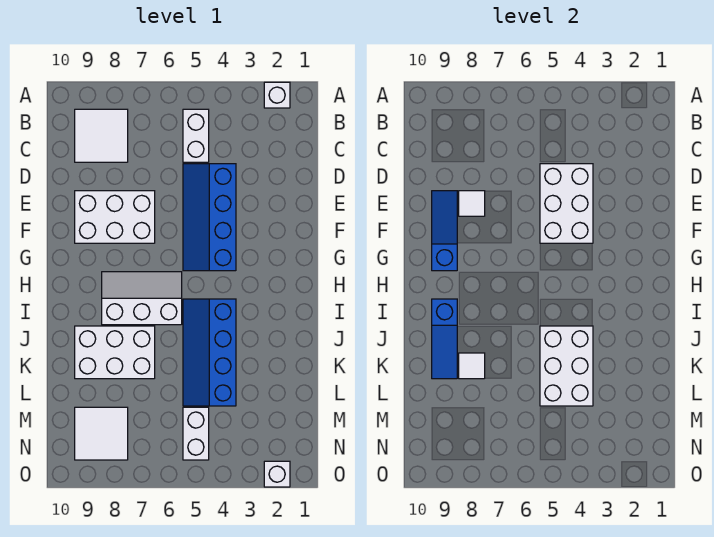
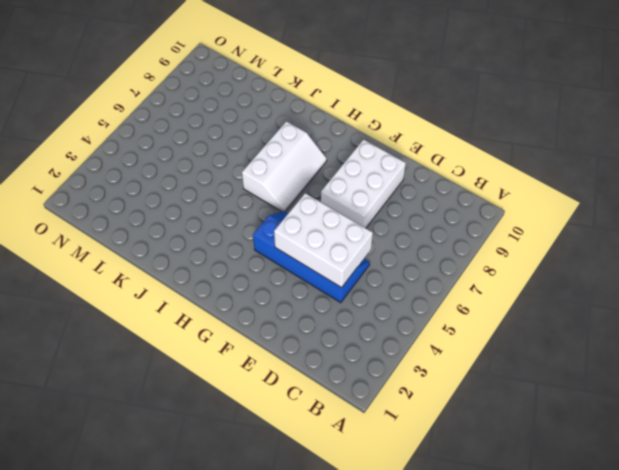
none -> white brick A2 level 1
none -> white brick B5:C5 level 1
none -> white tile B8:C9 level 1

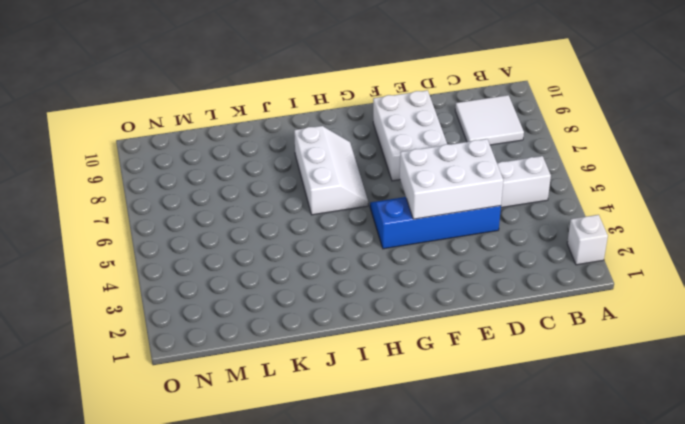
none -> blue slope I4:L5 level 1 top 4
none -> white brick J7:K9 level 1
none -> white brick M5:N5 level 1

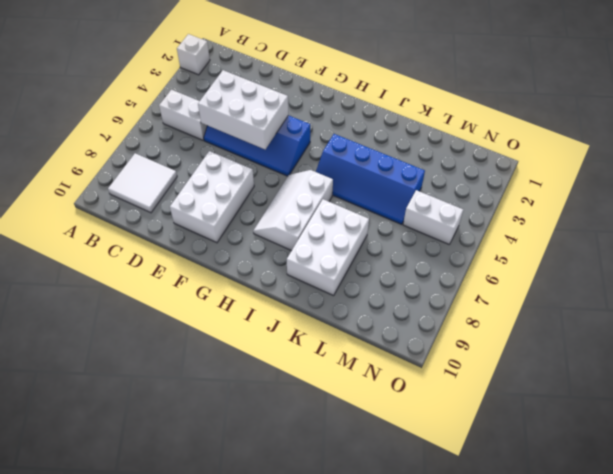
none -> white tile M8:N9 level 1
none -> white brick O2 level 1
none -> white tile E8 level 2

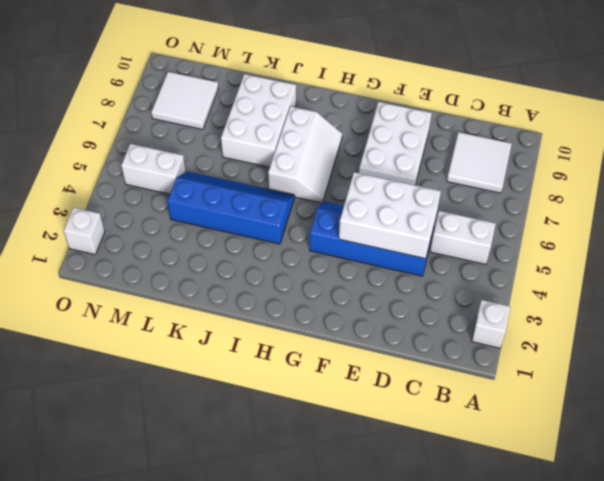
none -> white tile E8 level 2
none -> blue slope E9:G9 level 2 top G
none -> blue slope I9:K9 level 2 top I

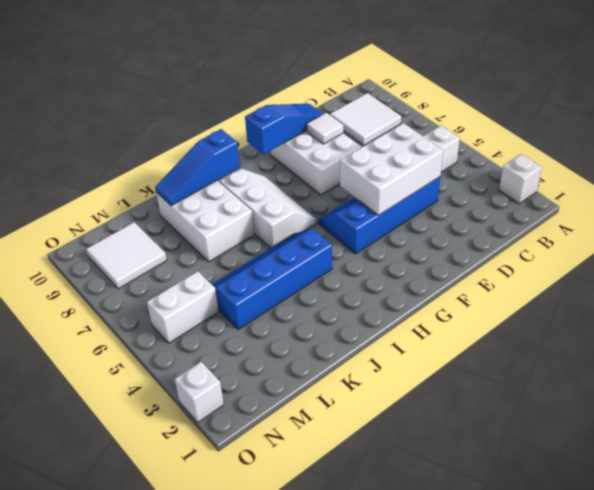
none -> white brick J4:L5 level 2
none -> white tile K8 level 2

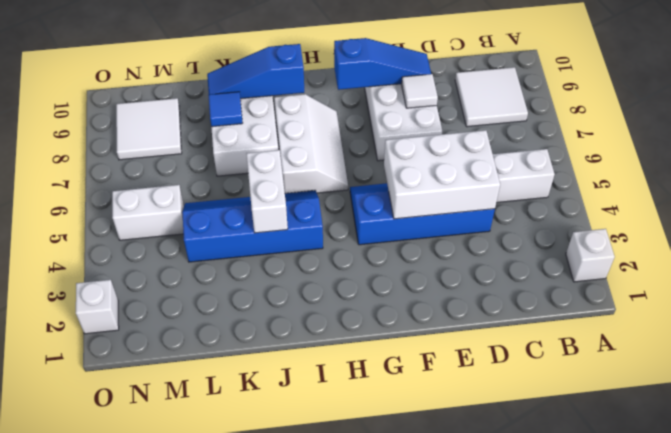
white brick J4:J5 level 2 -> white brick J4:L5 level 2
blue tile K8 level 2 -> white tile K8 level 2

